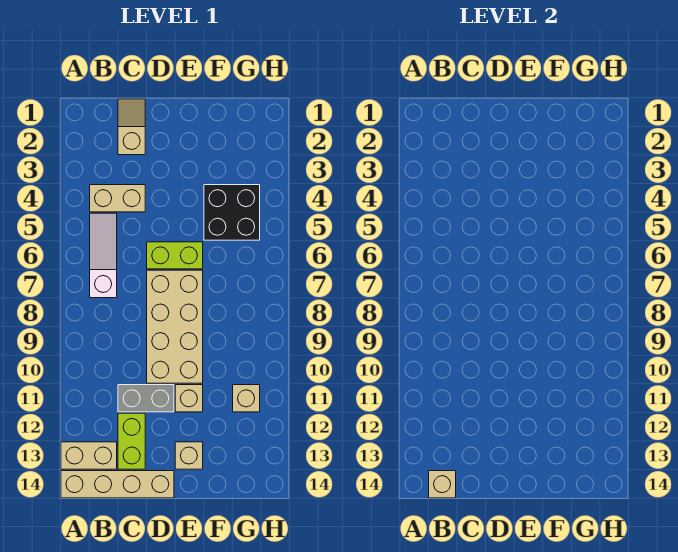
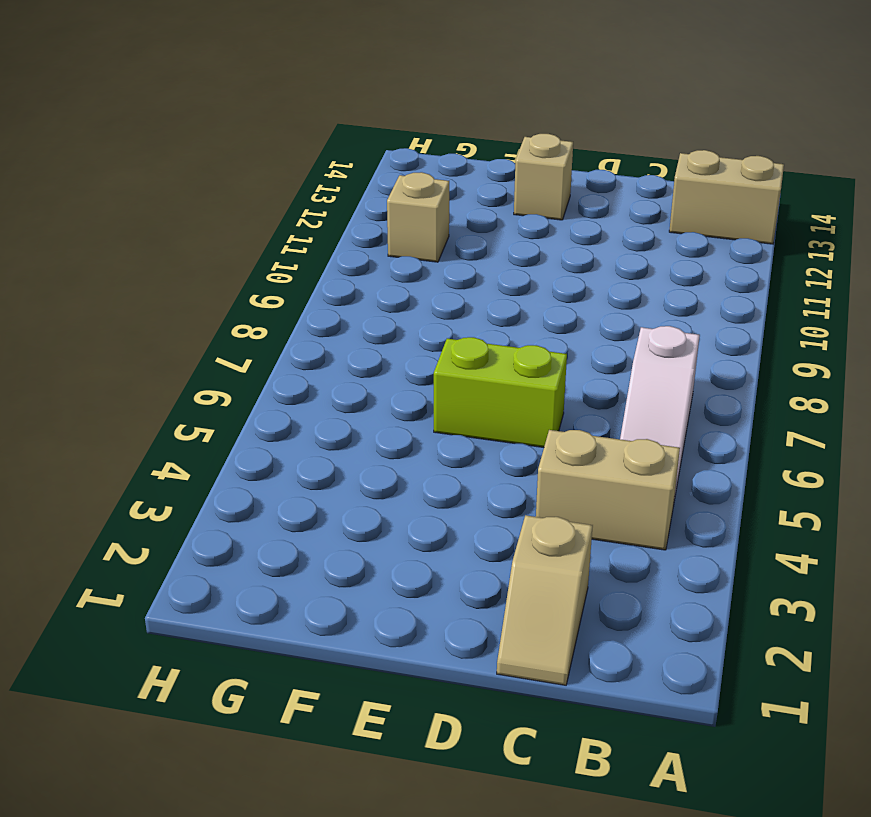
none -> tan brick A14:D14 level 1
none -> grey brick C11:D11 level 1
none -> lime brick C12:C13 level 1

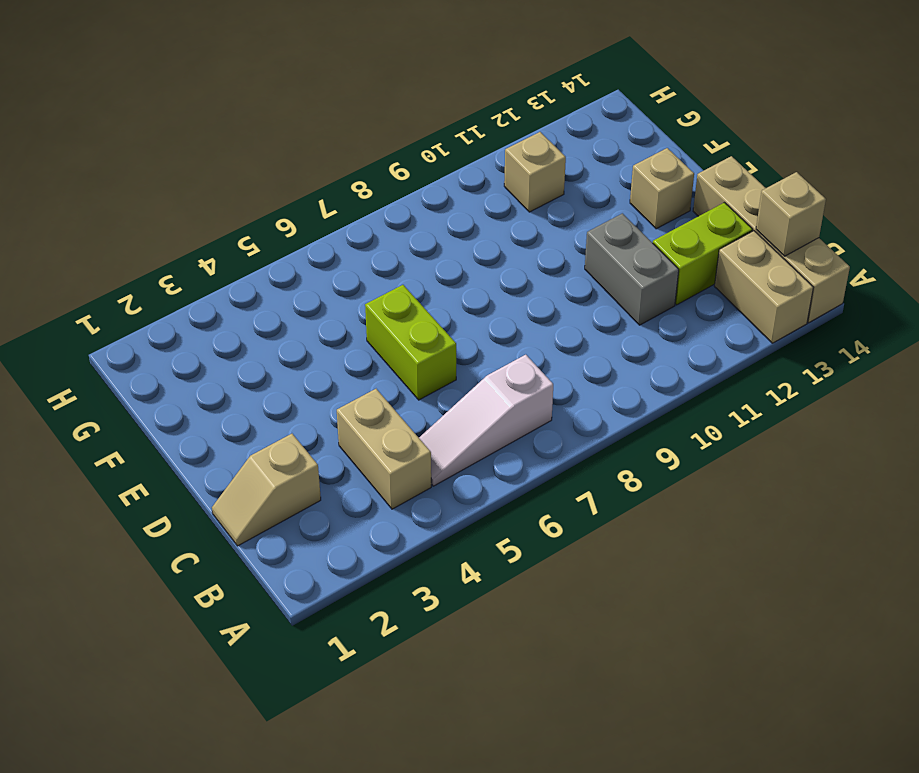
none -> tan brick D7:E10 level 1
none -> tan brick E11 level 1
none -> black brick F4:G5 level 1

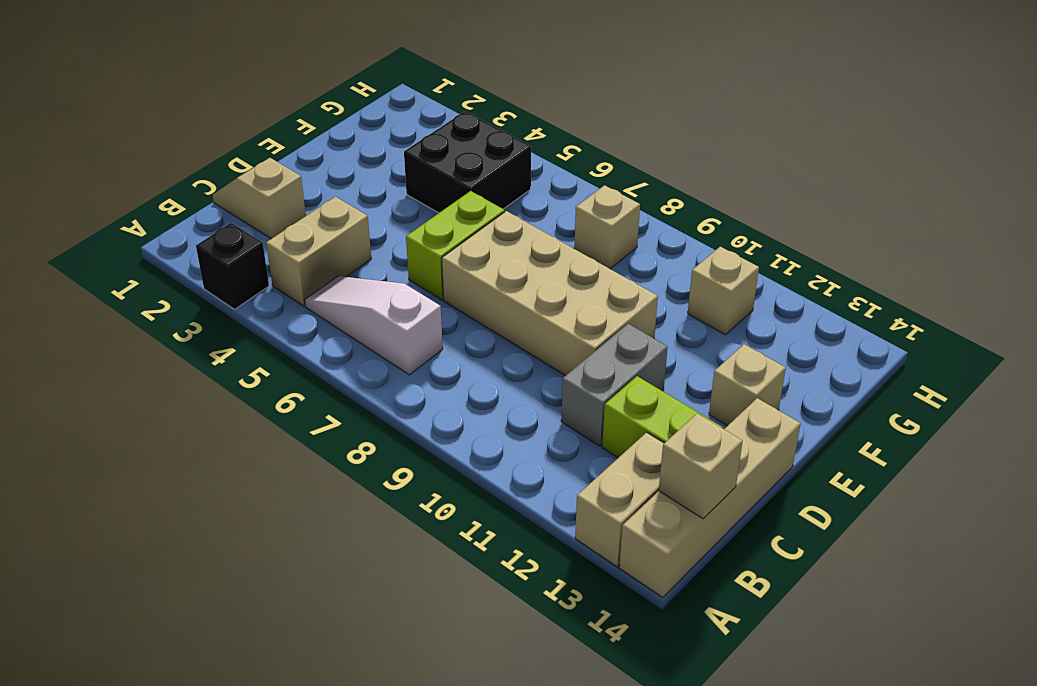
black brick A3 level 1 -> none
tan brick G8 level 1 -> tan brick E11 level 1

